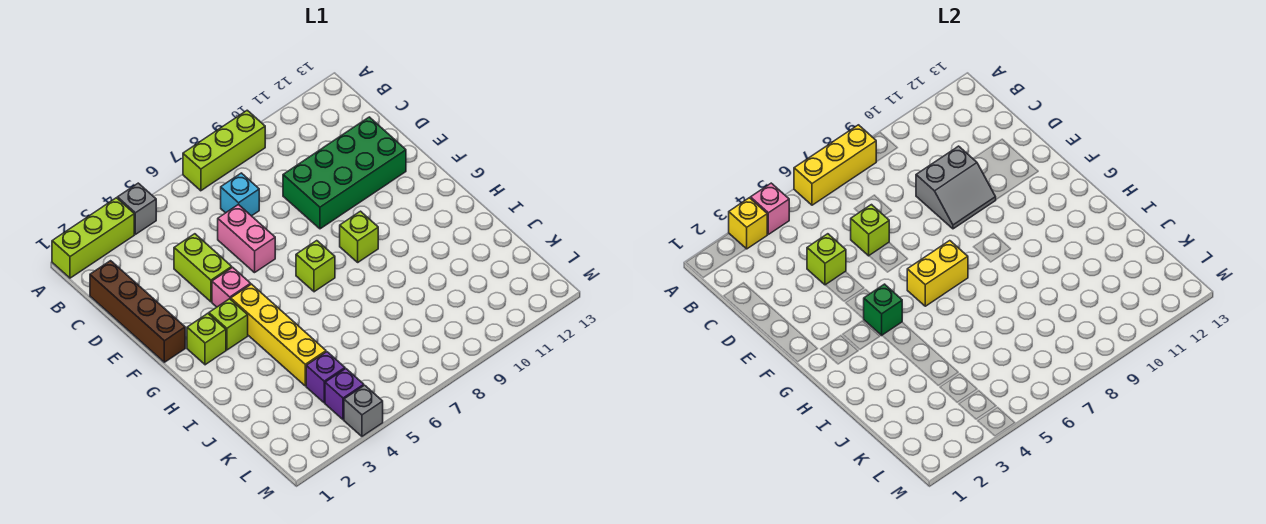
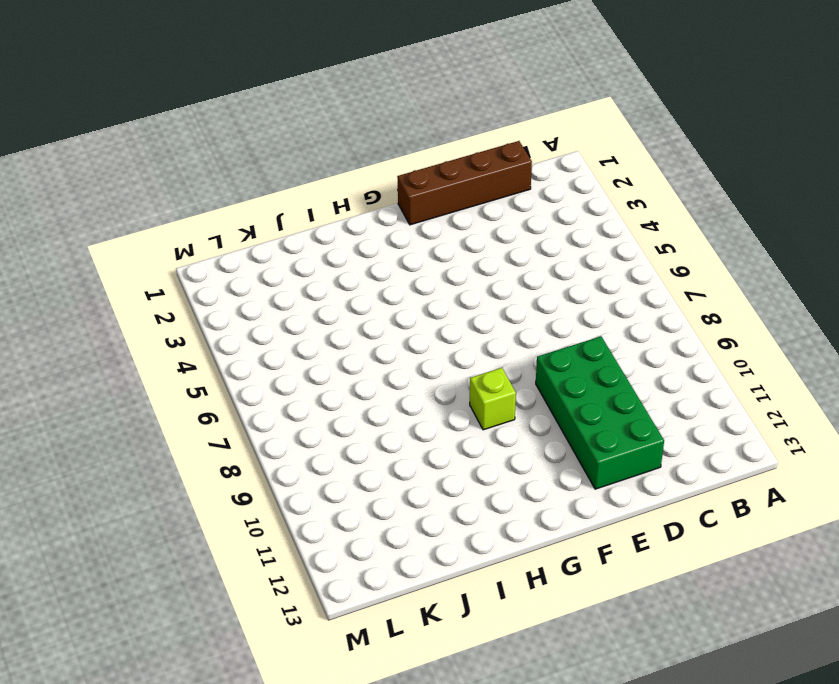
none -> lime brick A1:A3 level 1
none -> grey brick A4 level 1
none -> lime brick A7:A9 level 1

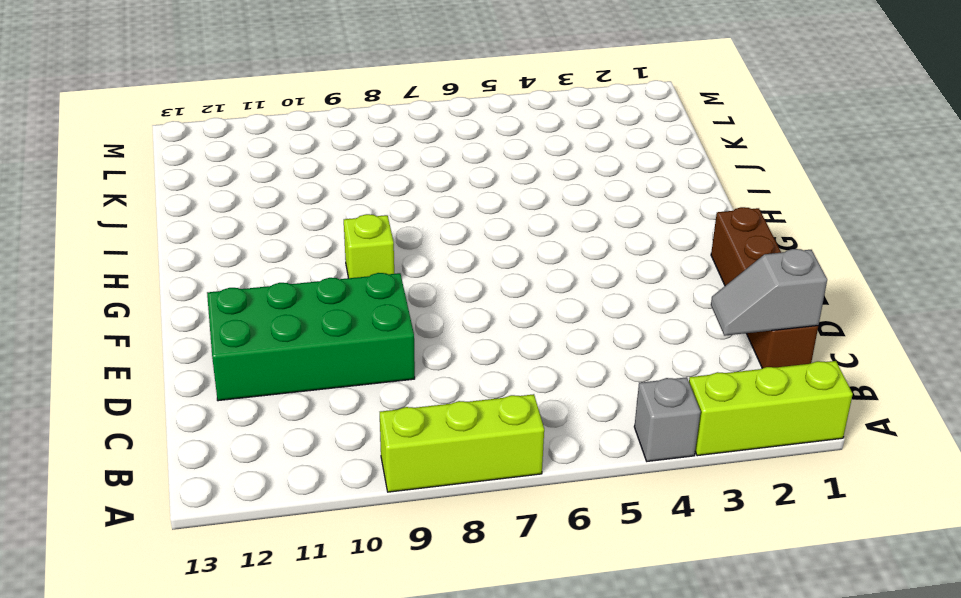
grey slope C1:C2 level 2 top 1 -> none
none -> cyan brick C7 level 1
none -> lime brick D4:E4 level 1
none -> pink brick D6:E6 level 1

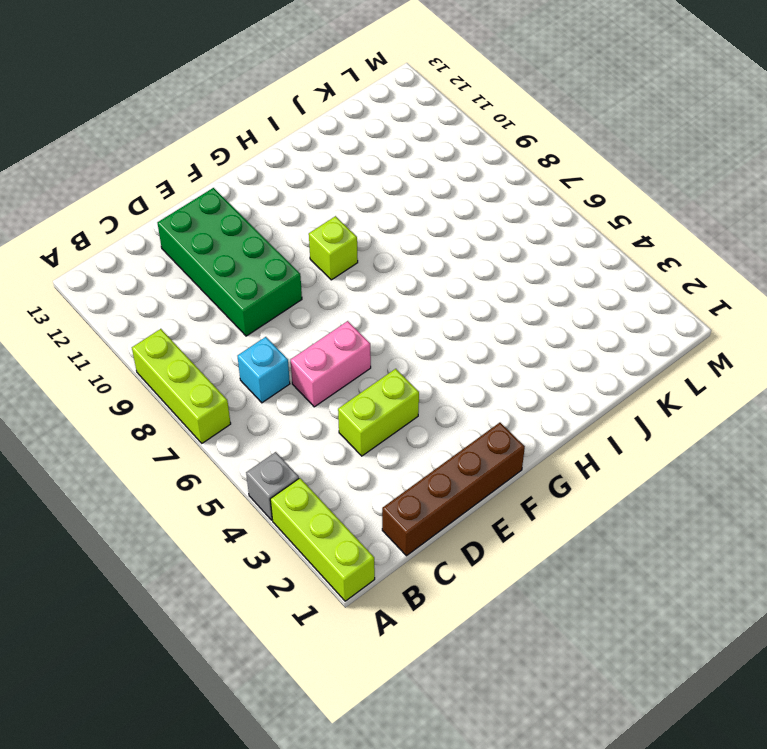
none -> pink brick F4 level 1
none -> lime brick G2 level 1
none -> lime brick G3 level 1

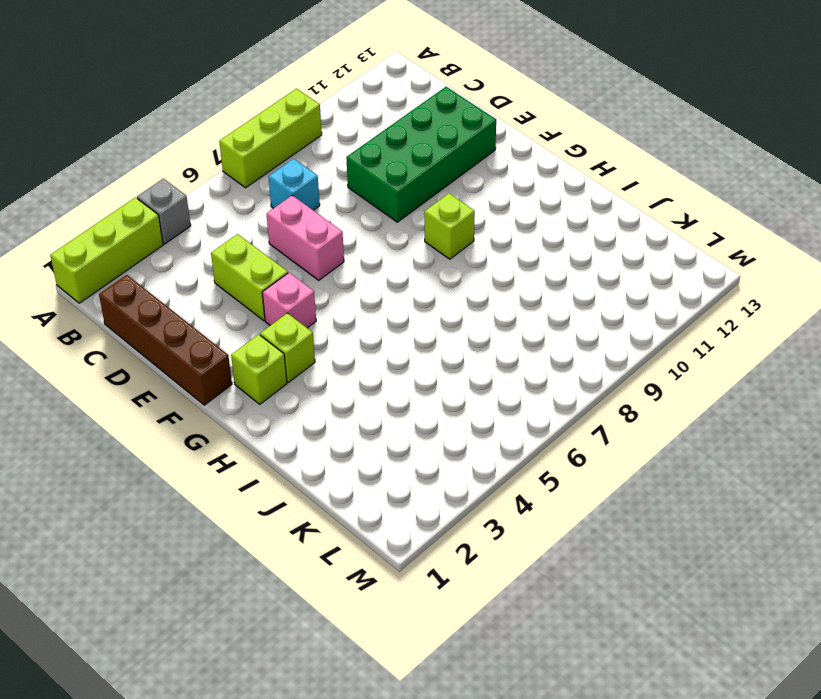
none -> yellow brick G4:J4 level 1
none -> lime brick G7 level 1
none -> purple brick K4 level 1

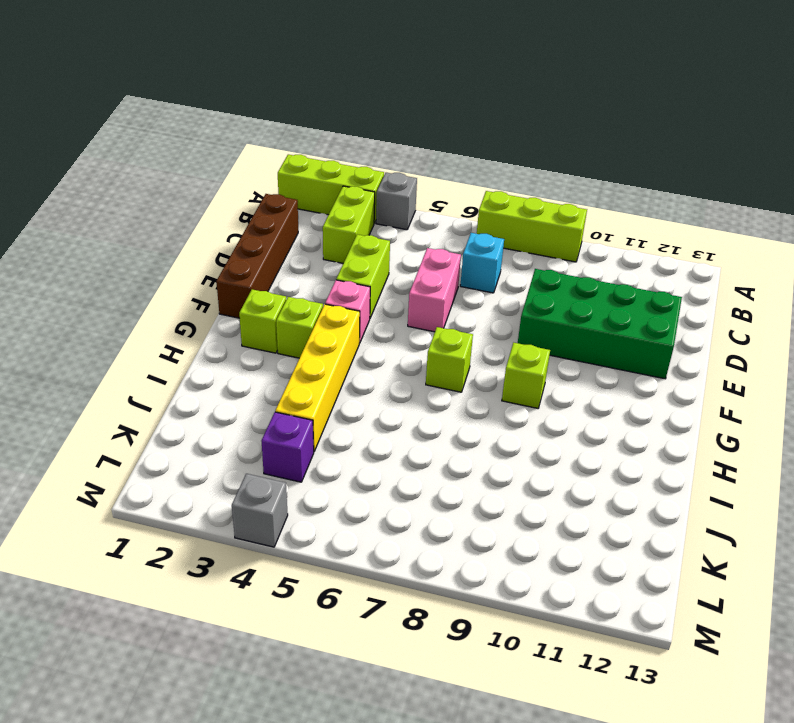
lime brick B3:C3 level 1 -> none
none -> purple brick L4 level 1
none -> yellow brick A3 level 2
none -> pink brick A4 level 2

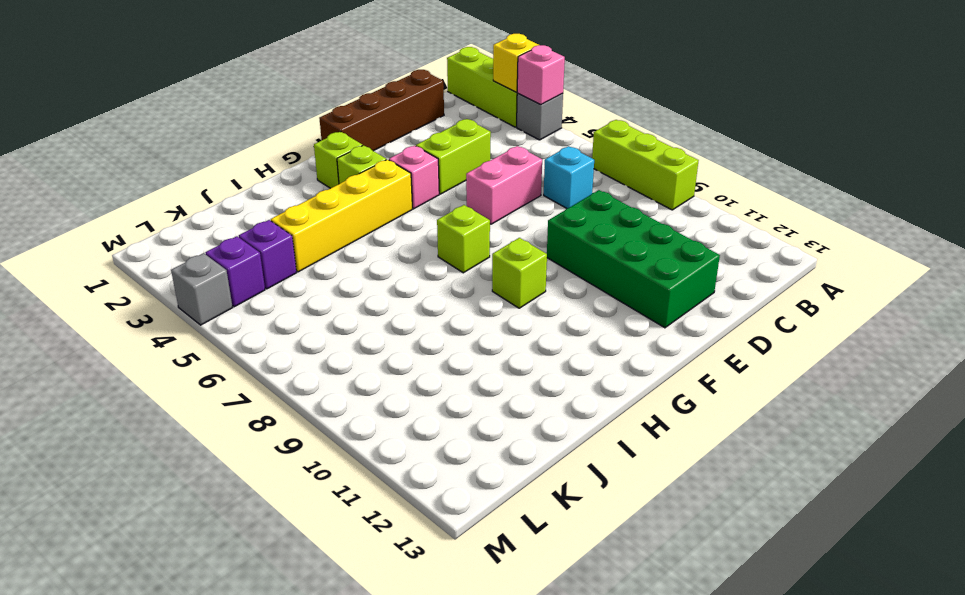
none -> yellow brick A6:A8 level 2
none -> lime brick D4 level 2
none -> lime brick D6 level 2

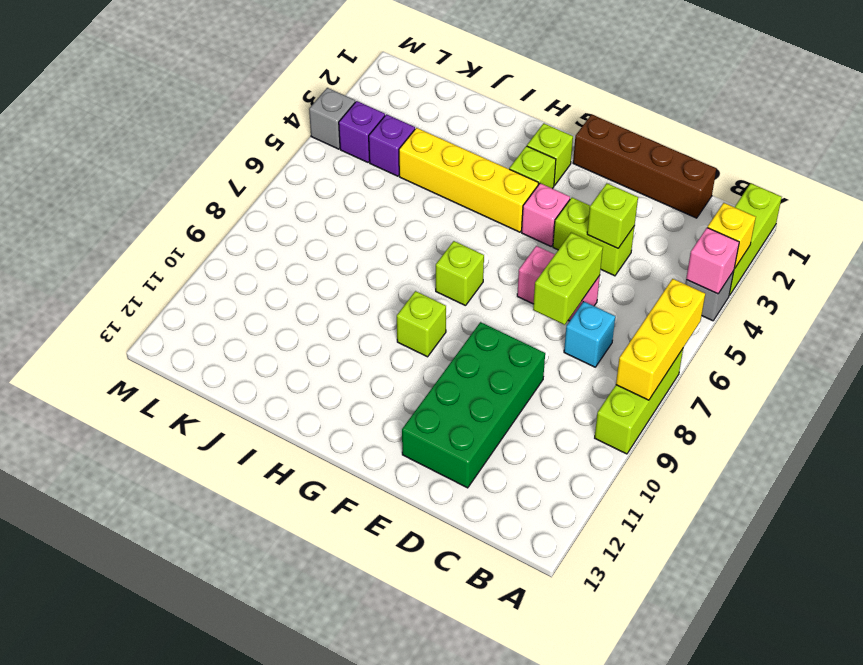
lime brick D6:D7 level 2 -> lime brick D6 level 2
none -> grey slope D9:E10 level 2 top D
none -> green brick G4 level 2
none -> yellow brick G6:G7 level 2

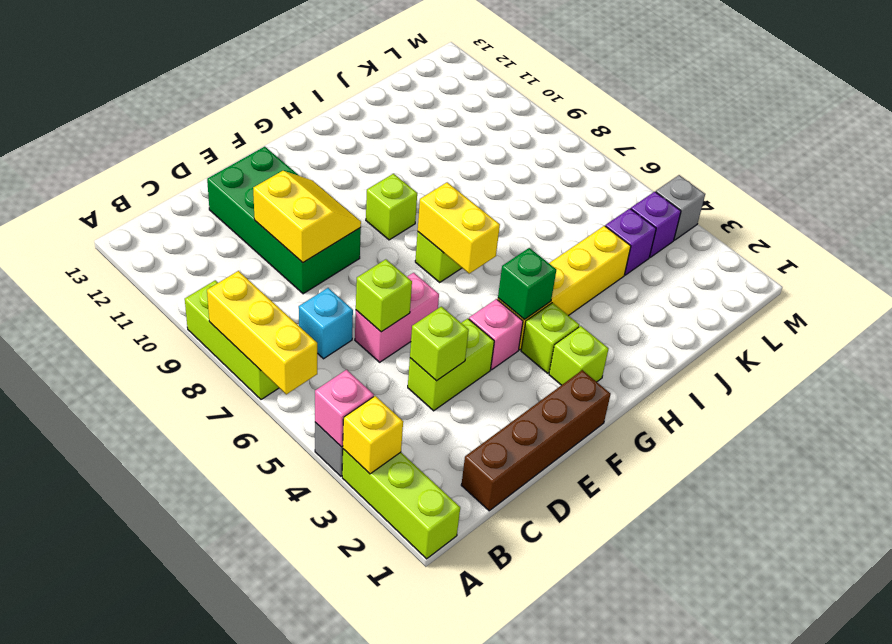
yellow slope D9:E10 level 2 top D -> grey slope D9:E10 level 2 top D

